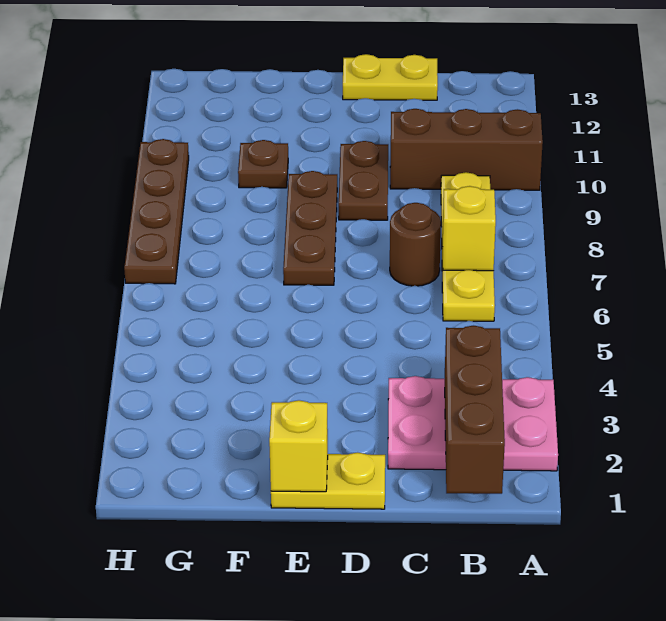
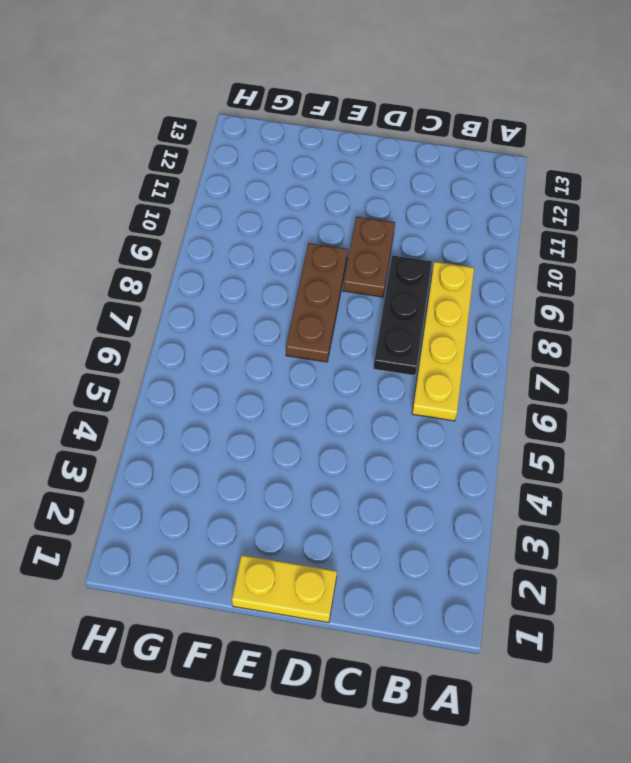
black plate C7:C9 level 1 -> brown round brick C7 level 1
none -> pink plate A2:C3 level 1
none -> brown brick A10:C10 level 1
none -> yellow plate C13:D13 level 1

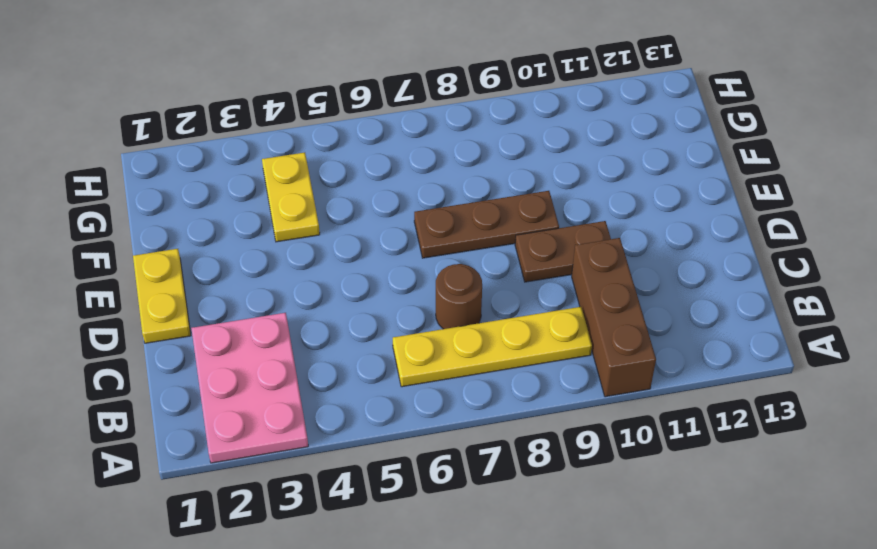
yellow plate F4:G4 level 1 -> yellow plate C13:D13 level 1
none -> brown plate F10 level 1
none -> brown plate H7:H10 level 1
none -> brown brick B1:B3 level 2

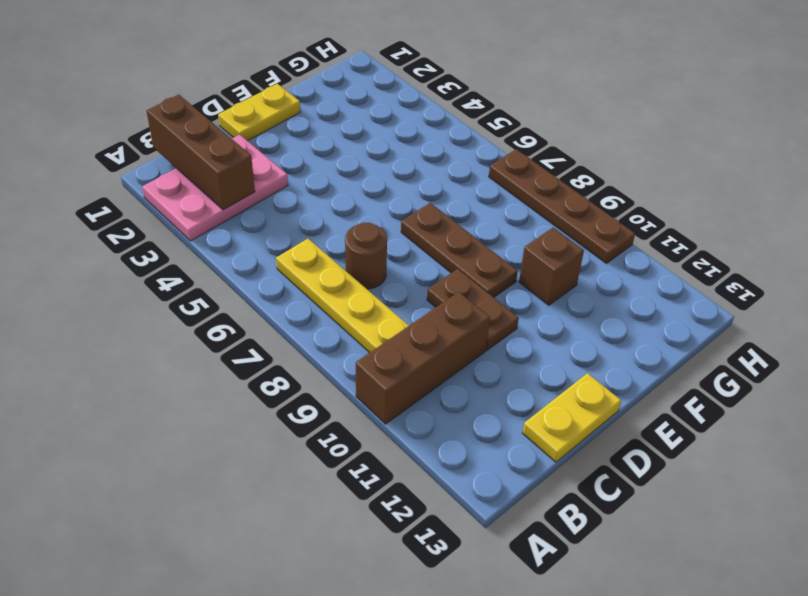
brown brick F10 level 1 -> brown plate F10 level 1
none -> yellow brick B7 level 2
none -> yellow brick E1 level 2

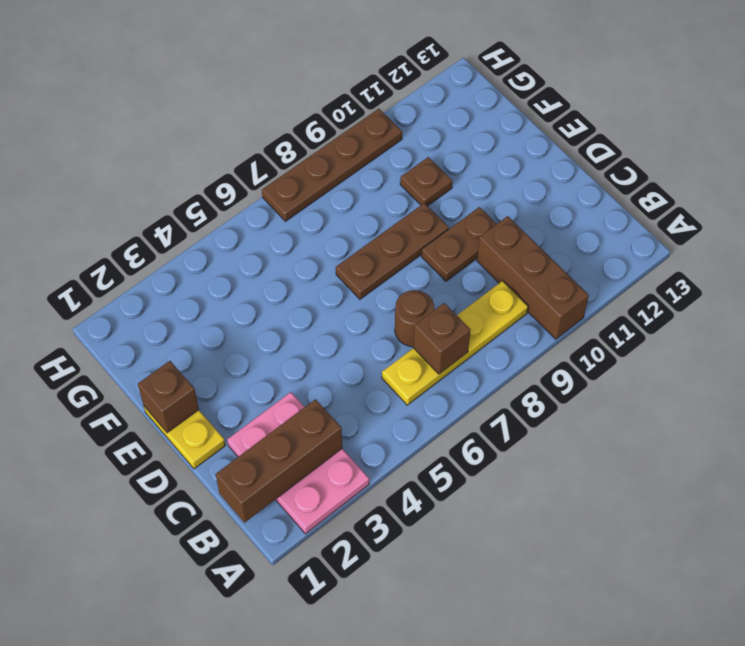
brown brick B7 level 2 -> yellow brick B7 level 2
brown brick E1 level 2 -> yellow brick E1 level 2
none -> yellow plate C13:D13 level 1

